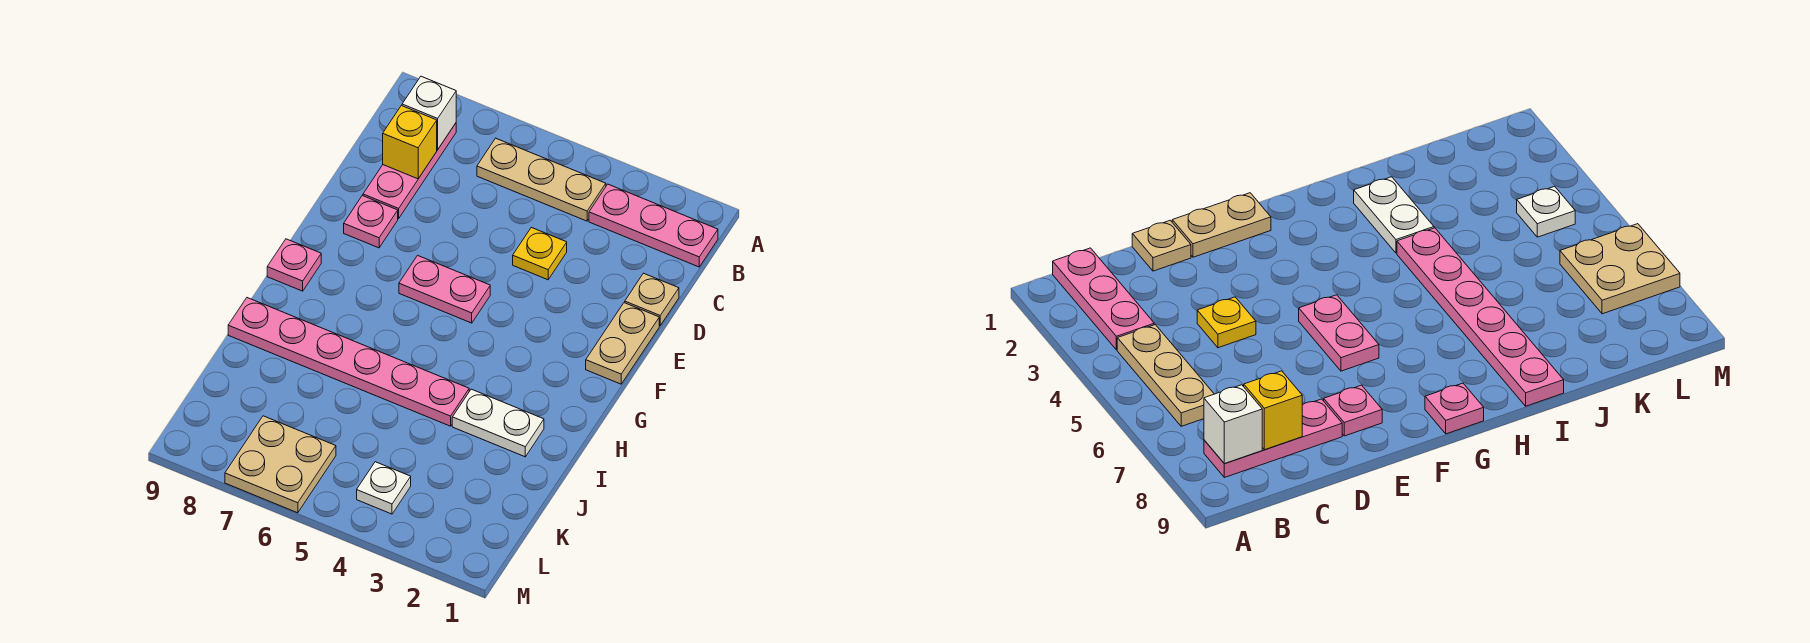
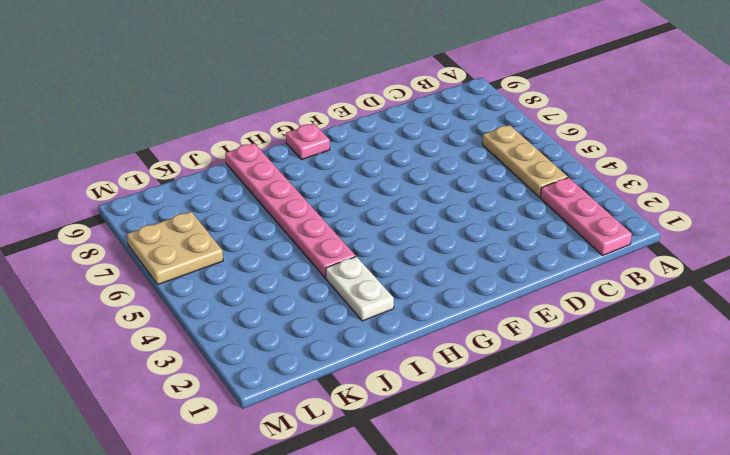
none -> pink plate B8:D8 level 1
none -> tan plate D1 level 1
none -> yellow plate D4 level 1

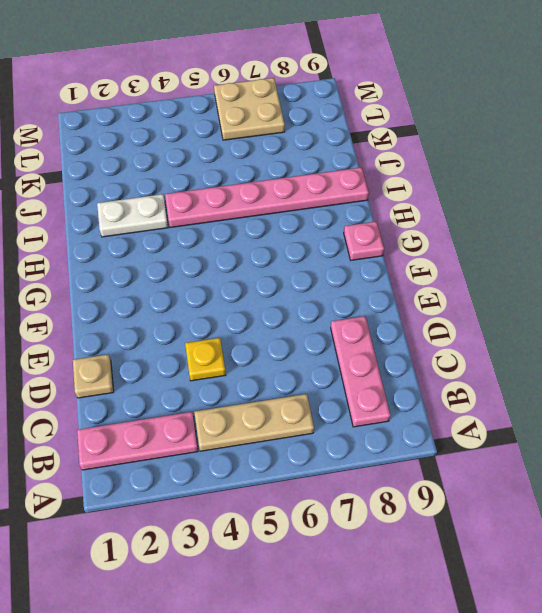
none -> tan plate E1:F1 level 1
none -> pink plate E8 level 1
none -> pink plate F5:F6 level 1

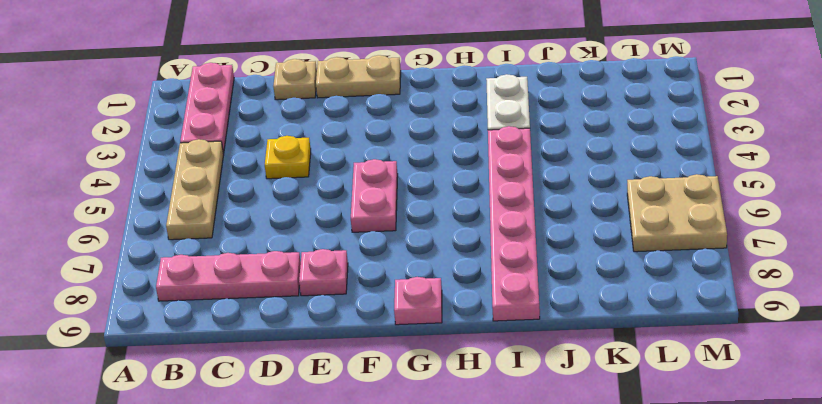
none -> white plate L4 level 1
none -> white brick B8 level 2
none -> yellow brick C8 level 2

